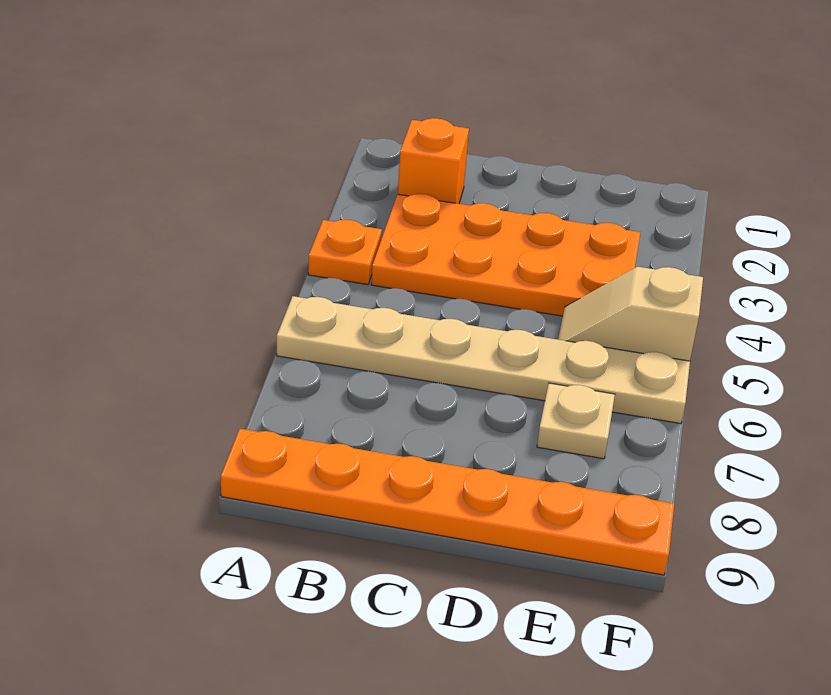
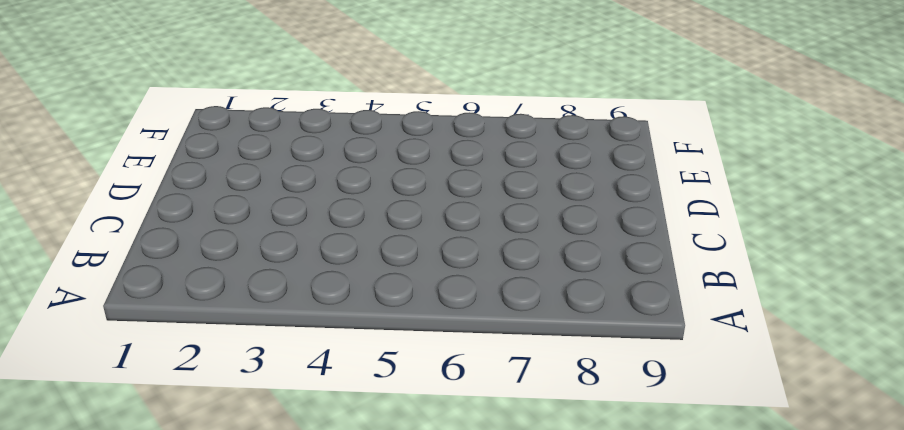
none -> orange plate A4 level 1
none -> tan plate A6:F6 level 1

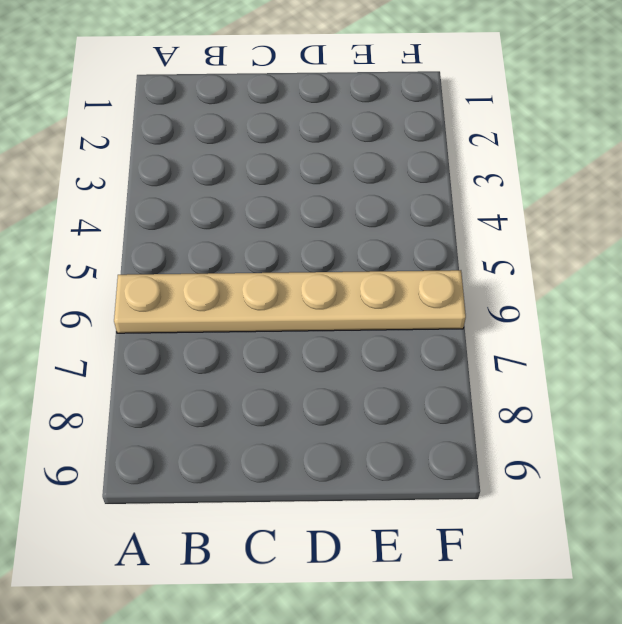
none -> orange plate A4 level 1
none -> orange plate A9:F9 level 1

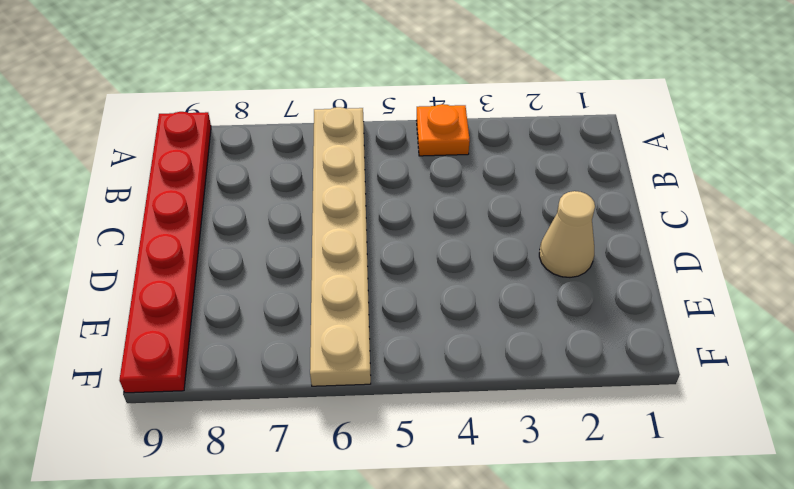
red plate A9:F9 level 1 -> orange plate A9:F9 level 1
tan cone D2 level 1 -> none
none -> orange brick B2 level 1
none -> orange plate B3:E4 level 1

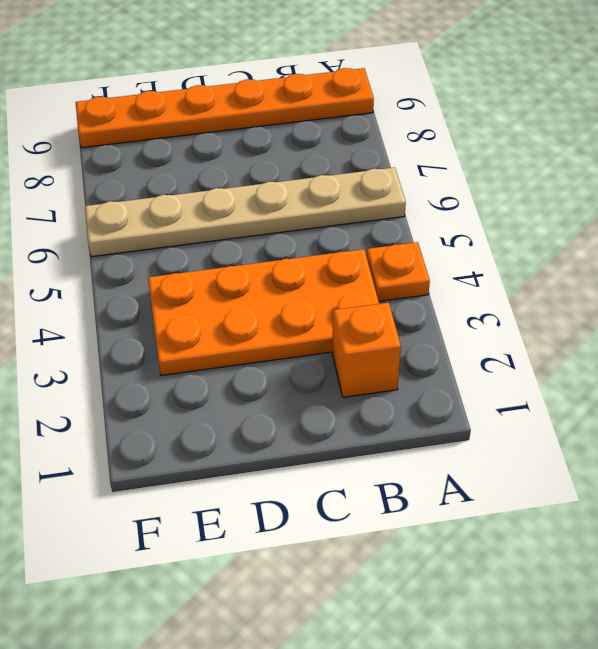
none -> tan slope E5:F5 level 1 top F
none -> tan plate E7 level 1

